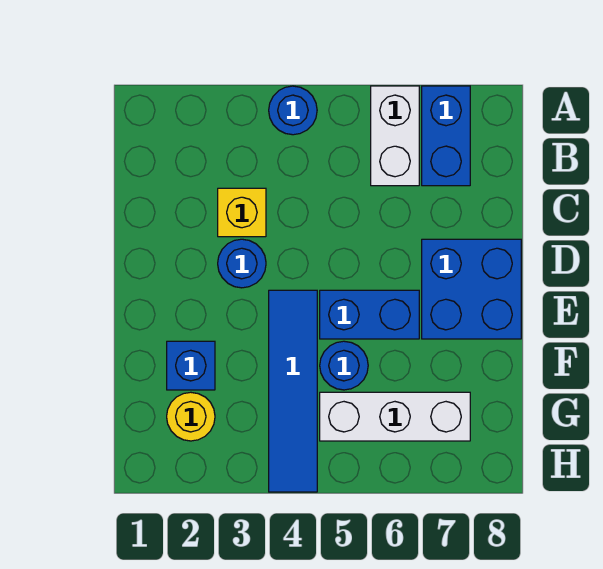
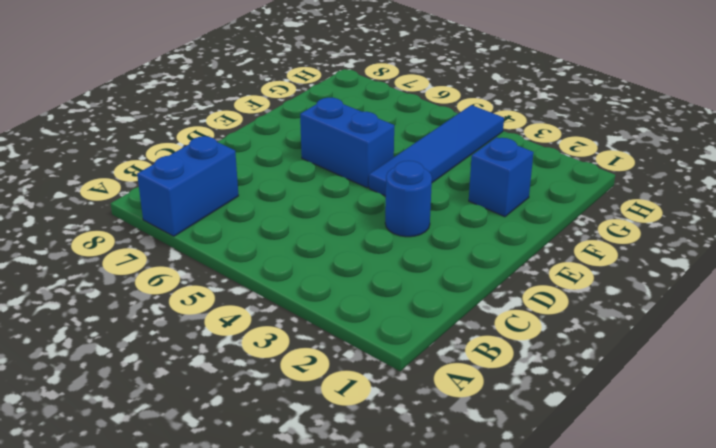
none -> blue round brick A4 level 1
none -> white brick A6:B6 level 1
none -> yellow brick C3 level 1

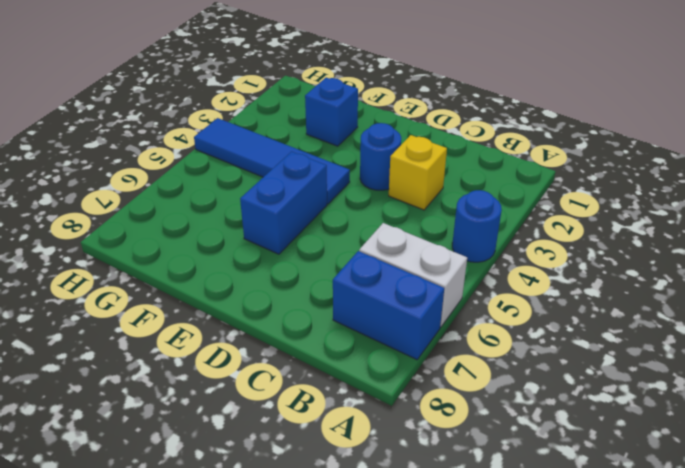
none -> blue brick D7:E8 level 1
none -> blue round brick F5 level 1
none -> yellow round brick G2 level 1

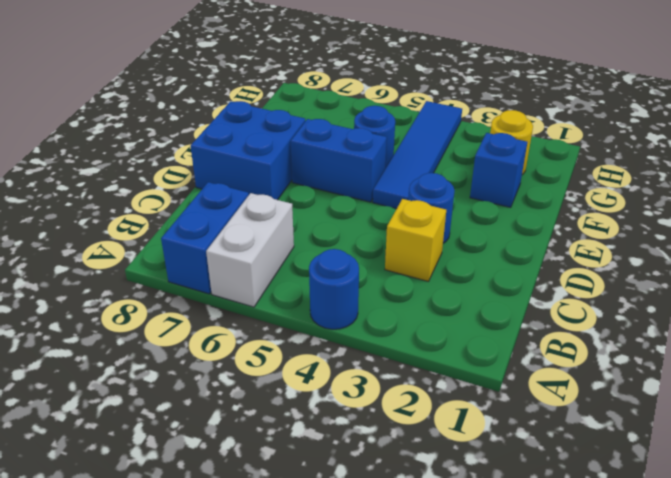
none -> white brick G5:G7 level 1

